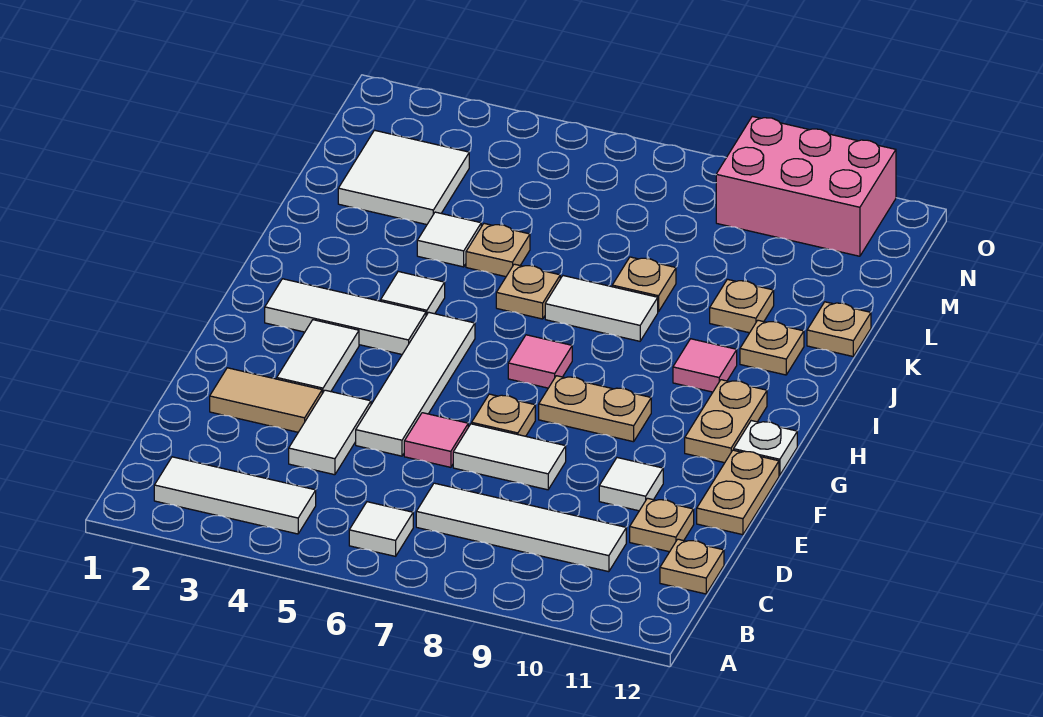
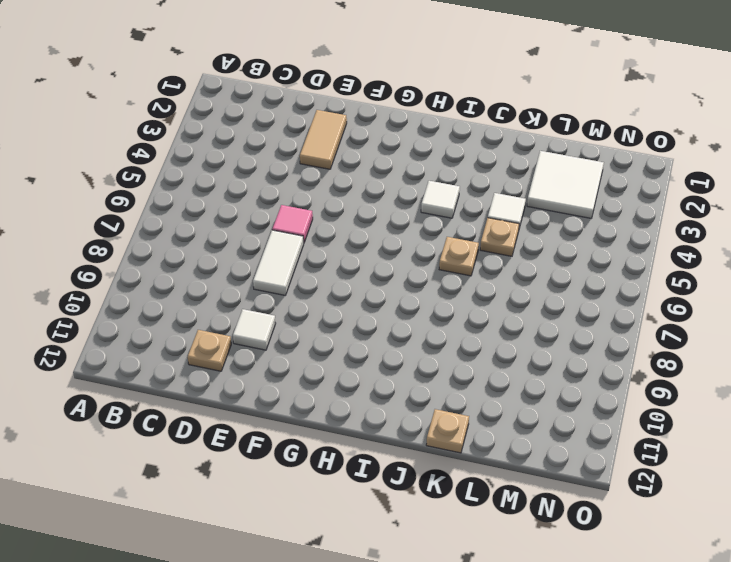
none -> white tile B2:B4 level 1
none -> white tile B6 level 1
none -> white tile C7:C10 level 1
none -> tan plate C12 level 1

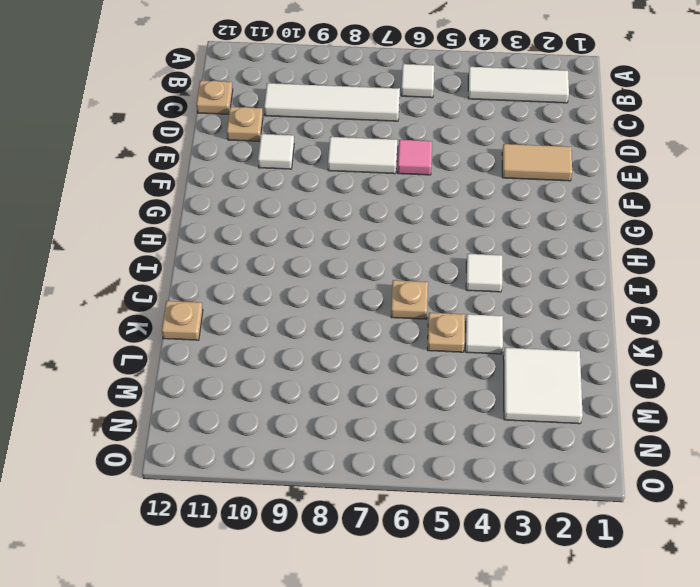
none -> white tile D4:E4 level 1
none -> white tile E5:H5 level 1
none -> tan plate E12:F12 level 1
none -> white tile F3:G3 level 1

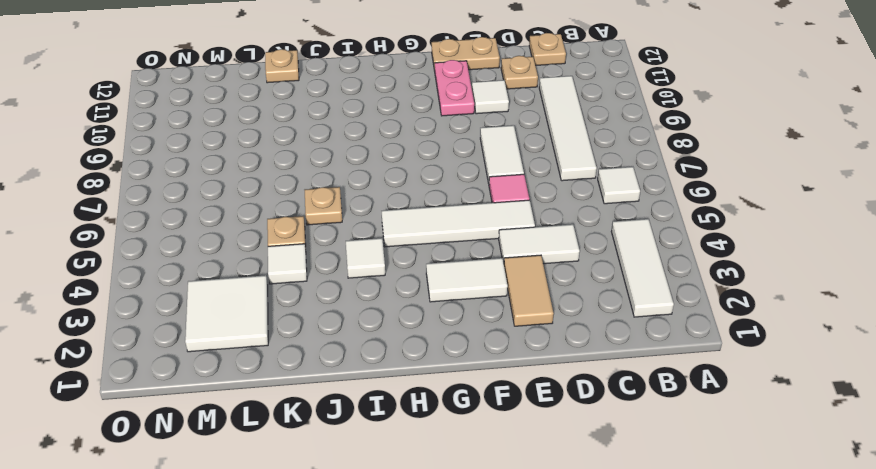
pink plate F10:F11 level 1 -> none
none -> tan plate F7 level 1
none -> tan plate G8:G9 level 1
none -> tan plate G11:H11 level 1
none -> white plate G12 level 1

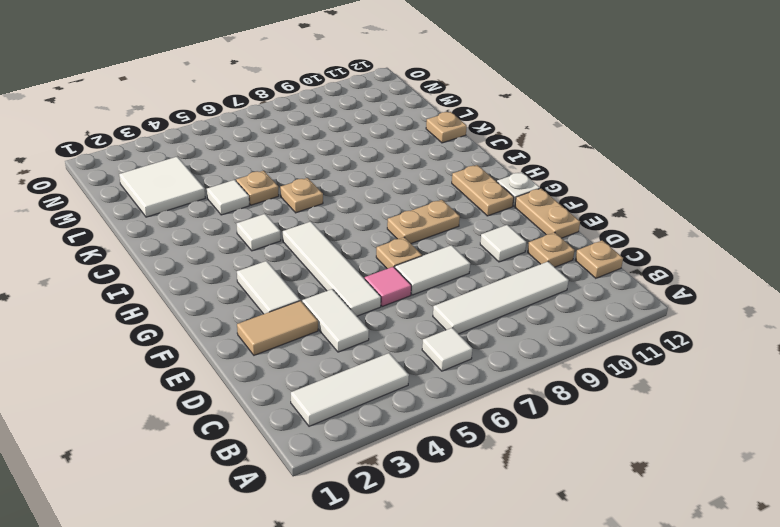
none -> white tile H2:H4 level 1
none -> pink tile H7 level 1
none -> pink tile I10 level 1
none -> white tile J7:J8 level 1

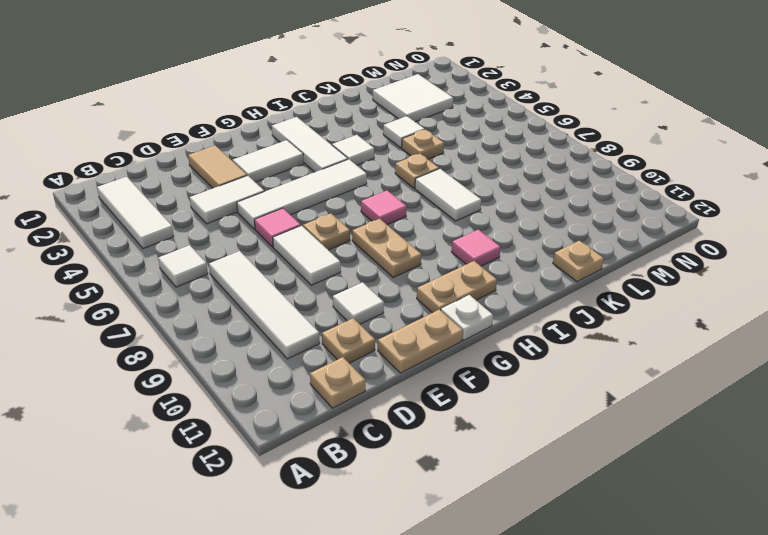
none -> tan plate J11 level 1
none -> tan plate K8 level 1
none -> tan plate K10 level 1
none -> pink brick N9:O11 level 1

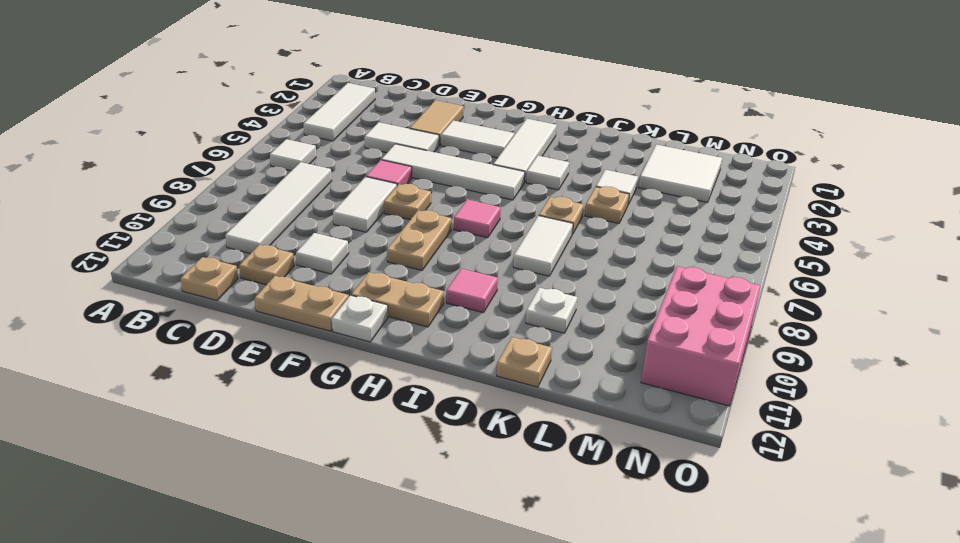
white plate K10 level 1 -> tan plate K10 level 1
none -> tan plate J11 level 1
none -> tan plate K8 level 1

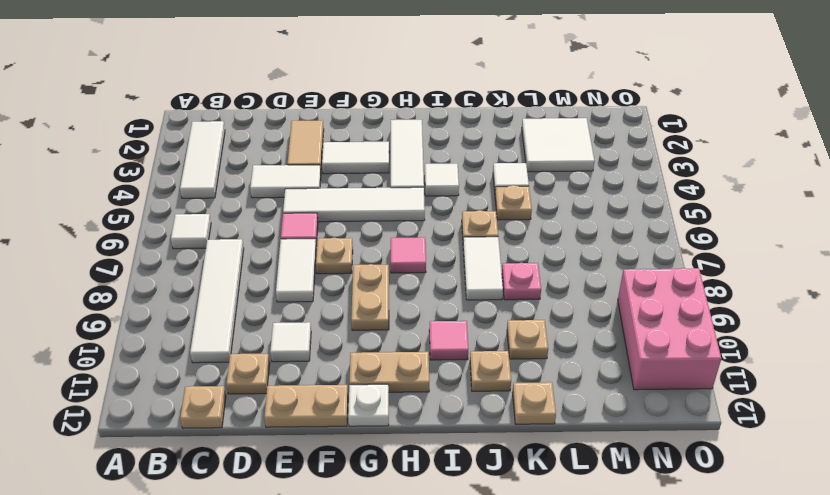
pink plate K8 level 1 -> tan plate K8 level 1

